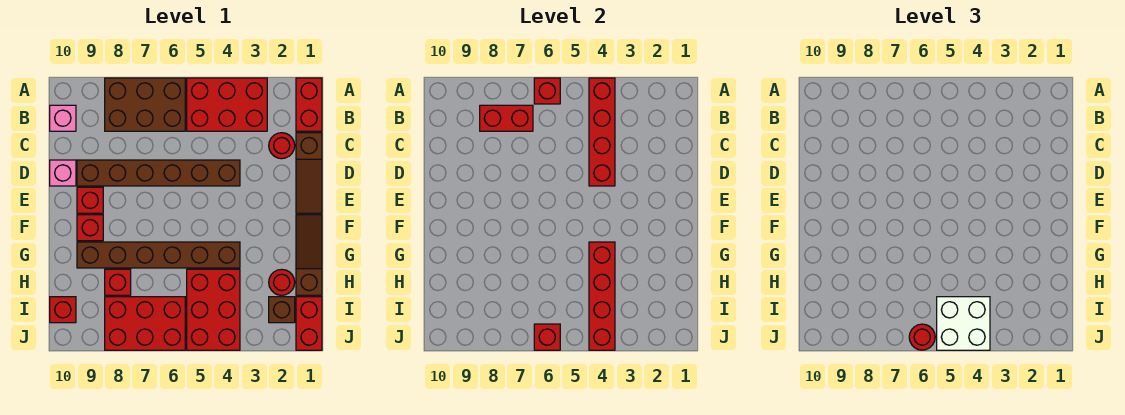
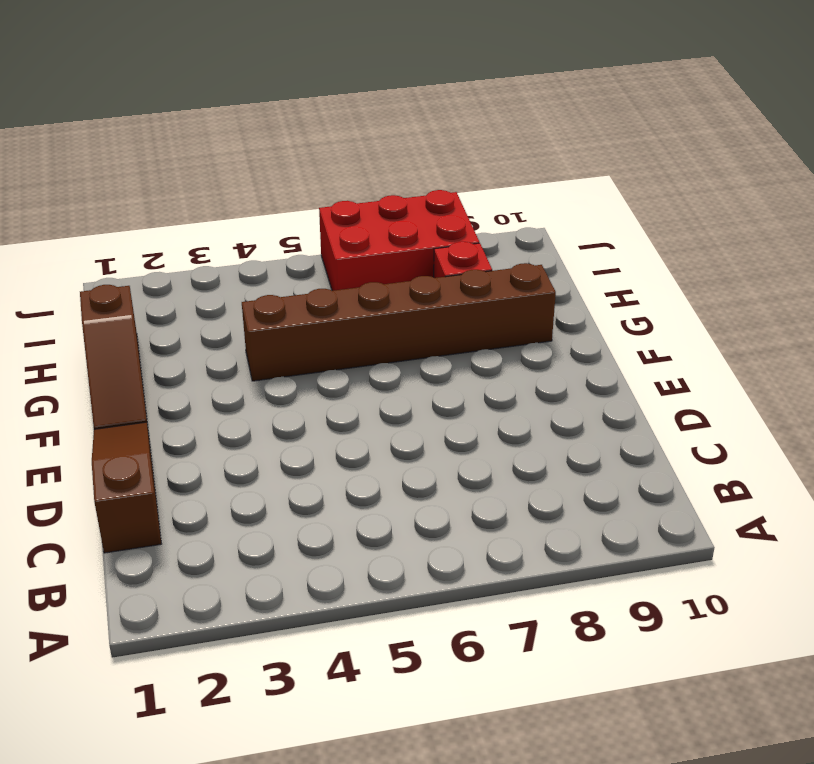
none -> red brick A1:B1 level 1
none -> red brick A3:B5 level 1
none -> brown brick A6:B8 level 1

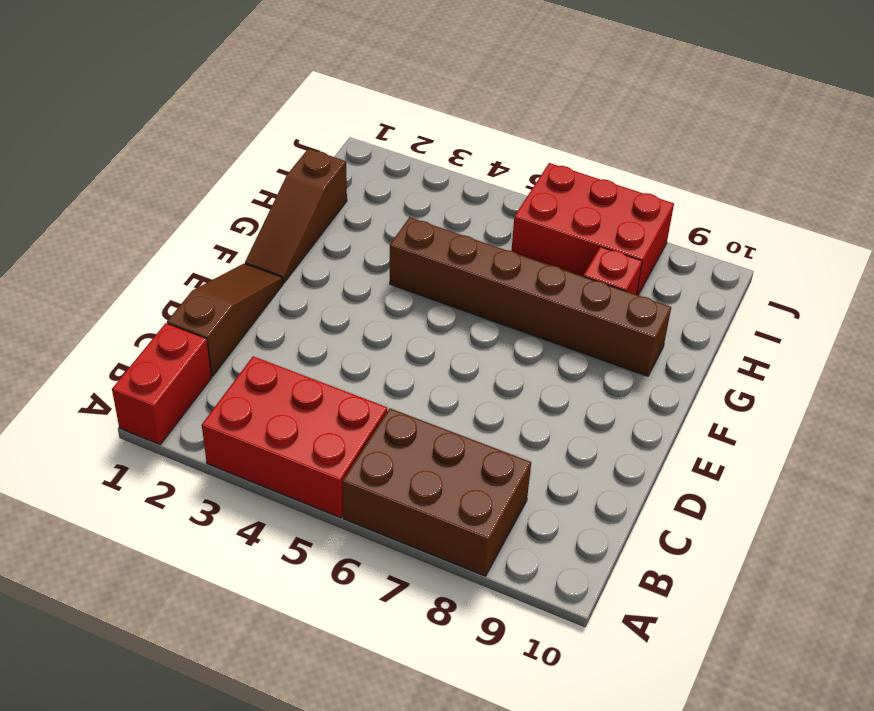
none -> pink brick B10 level 1
none -> red round brick C2 level 1
none -> brown brick D4:D9 level 1

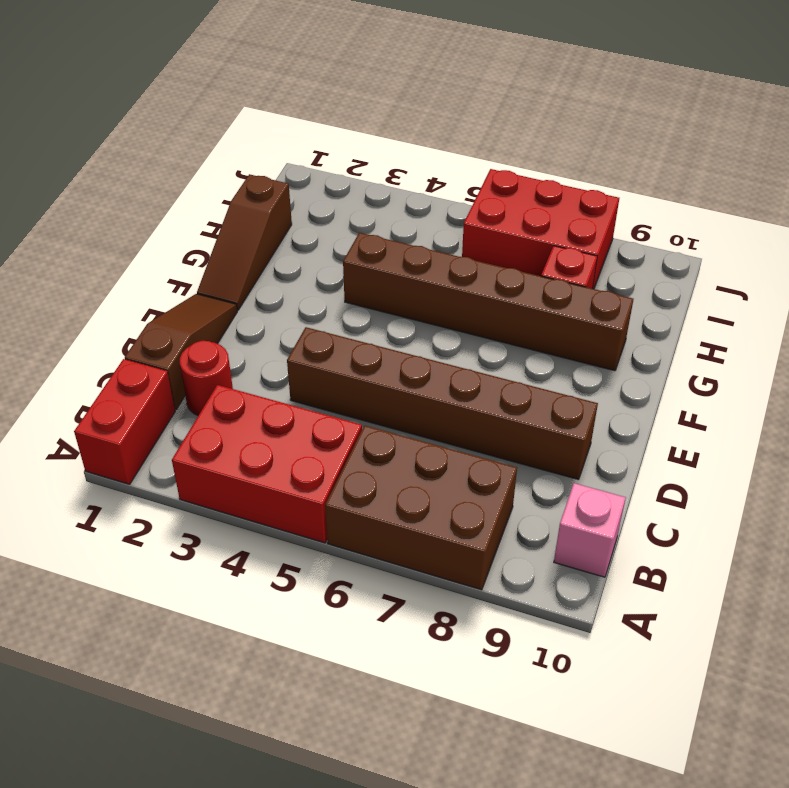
none -> pink brick D10 level 1
none -> red brick E9 level 1
none -> red brick F9 level 1

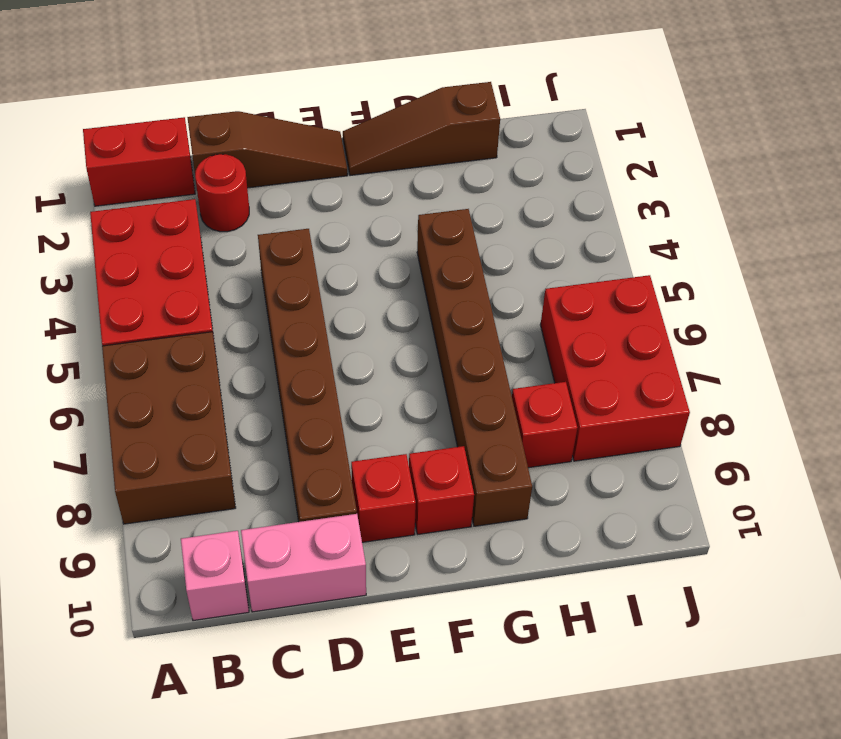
pink brick C10:D10 level 1 -> pink brick D10 level 1
none -> red round brick H2 level 1
none -> red brick H4:J5 level 1
none -> red brick I1:J1 level 1

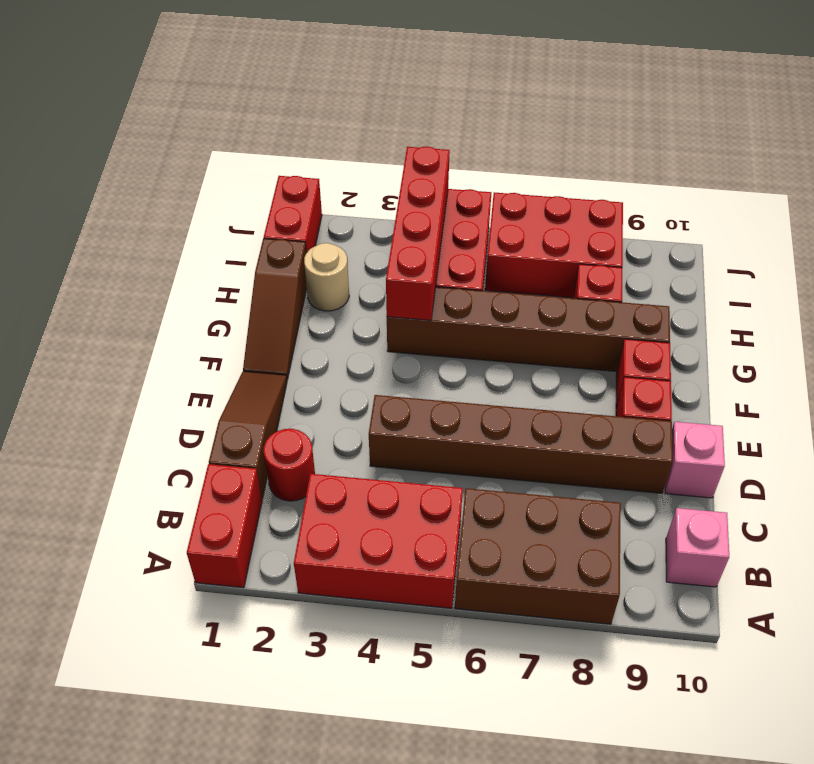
tan round brick H2 level 1 -> red round brick H2 level 1
none -> brown brick I2 level 1
none -> red brick I10 level 1
none -> red brick A4:D4 level 2

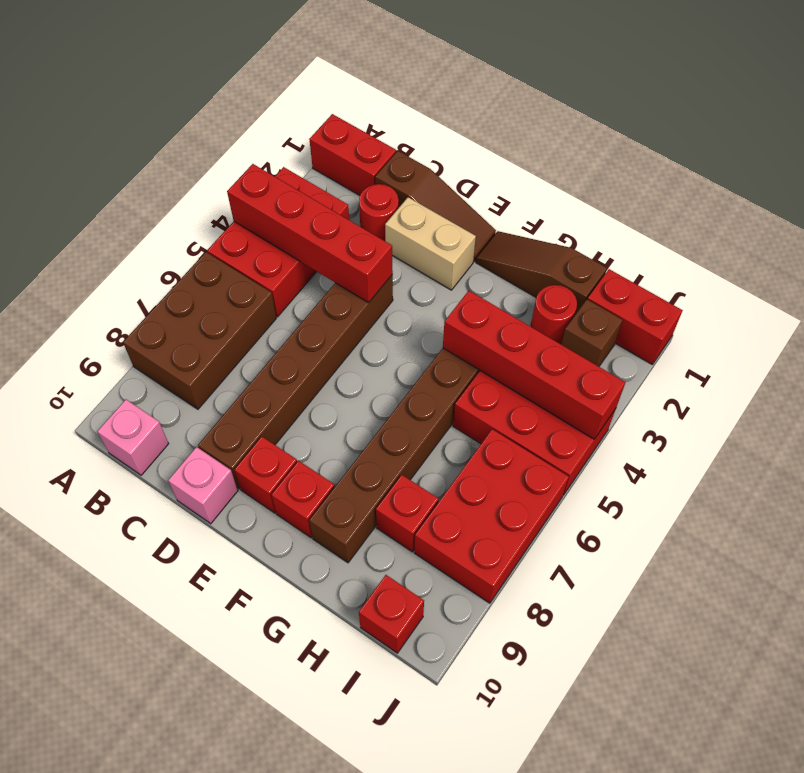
tan brick D2:E2 level 1 -> none
none -> red brick A6 level 2
none -> red brick B7:B8 level 2
none -> red brick J6 level 2

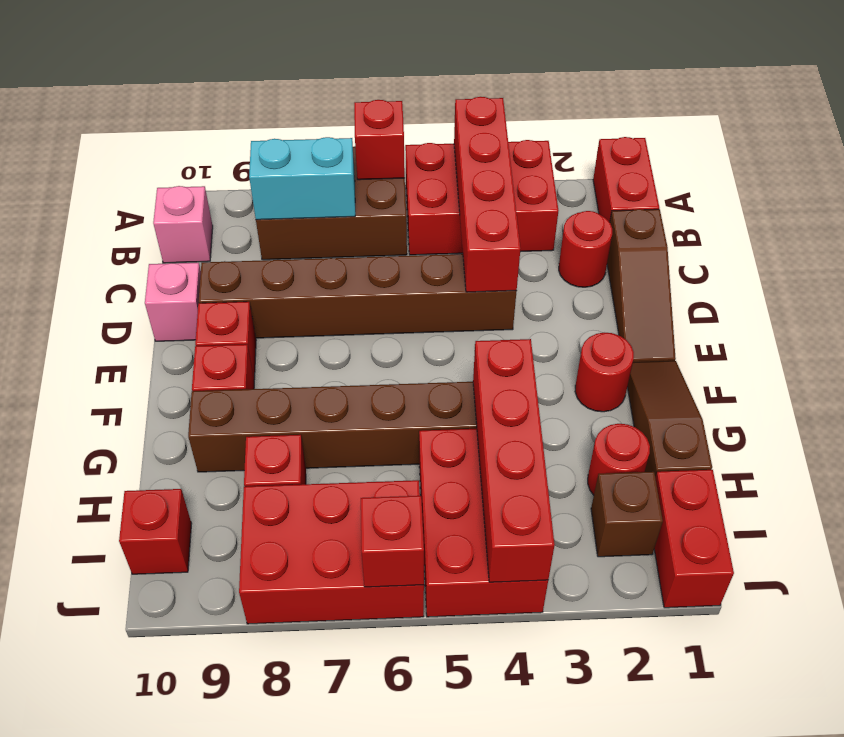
cyan brick B7:B8 level 2 -> red brick B7:B8 level 2
red round brick F2 level 1 -> red round brick J6 level 3
none -> white brick I4:J5 level 3

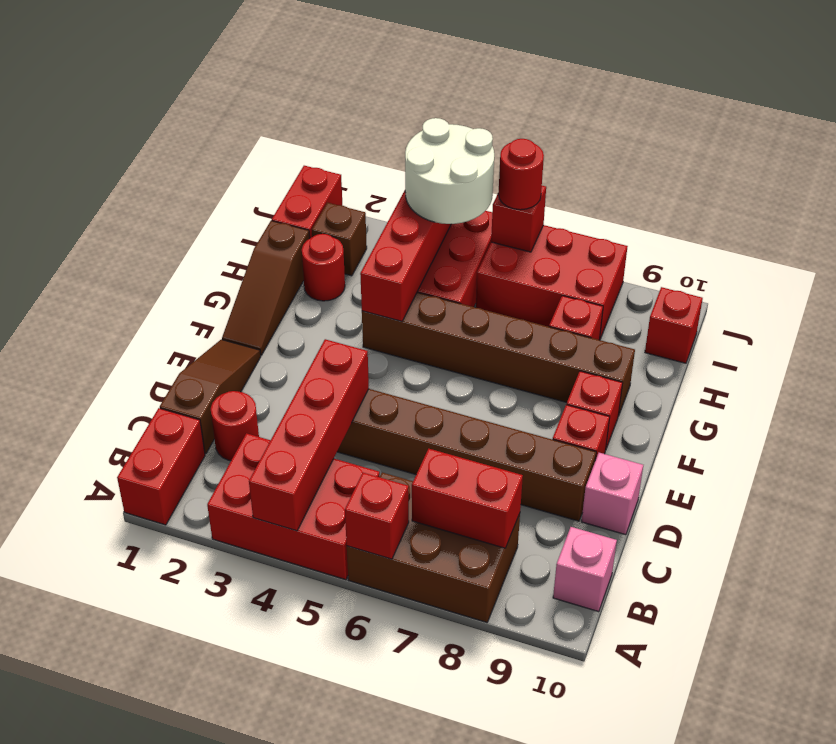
white round brick I4:J5 level 3 -> white brick I4:J5 level 3

